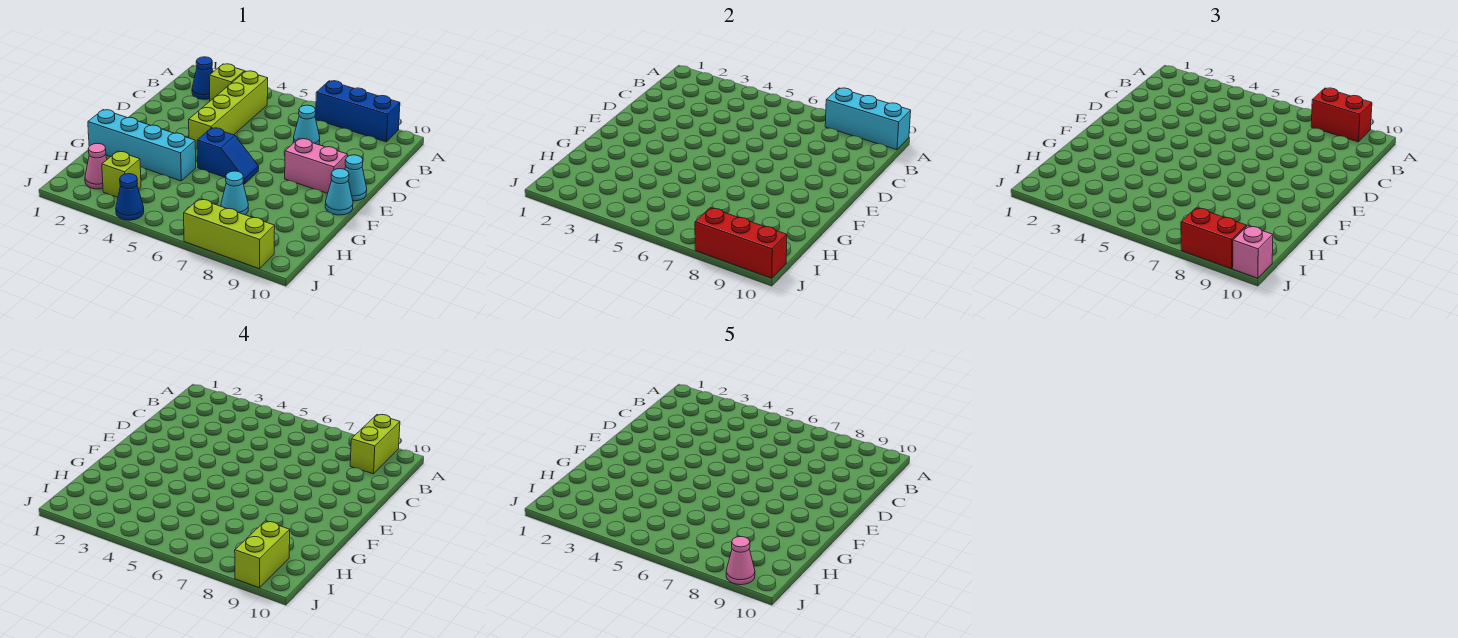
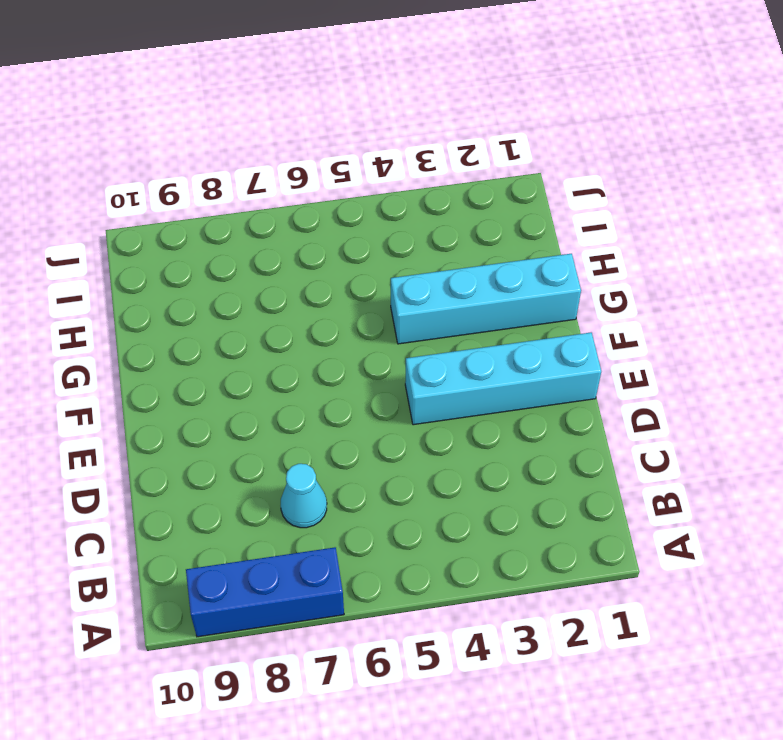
cyan brick E1:E4 level 1 -> lime brick B4:E4 level 1
none -> blue cone B2 level 1
none -> lime brick B3 level 1
none -> pink brick E8:E9 level 1

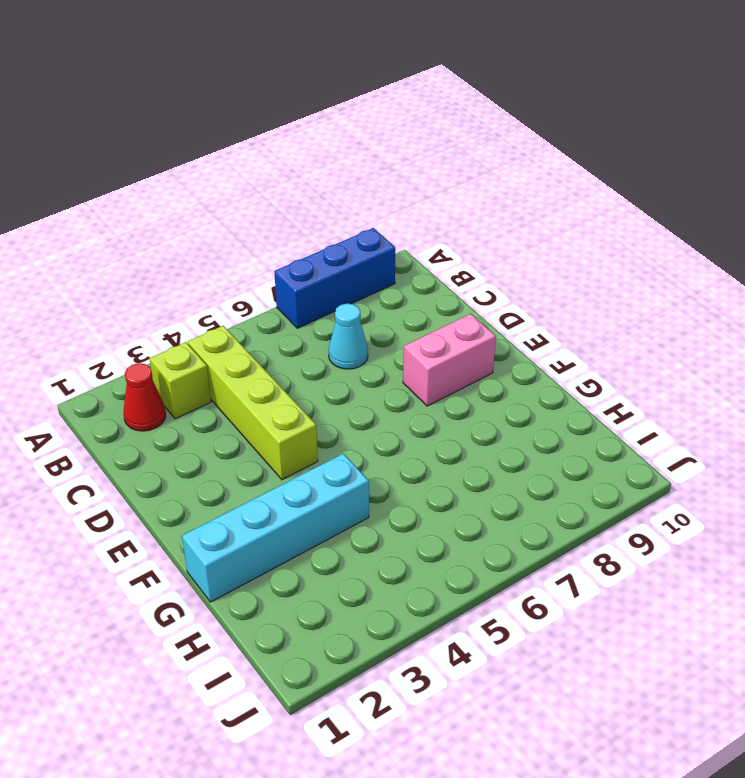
red cone B2 level 1 -> blue cone B2 level 1
none -> cyan cone E10 level 1
none -> blue slope F5:F6 level 1 top 5
none -> cyan cone F10 level 1

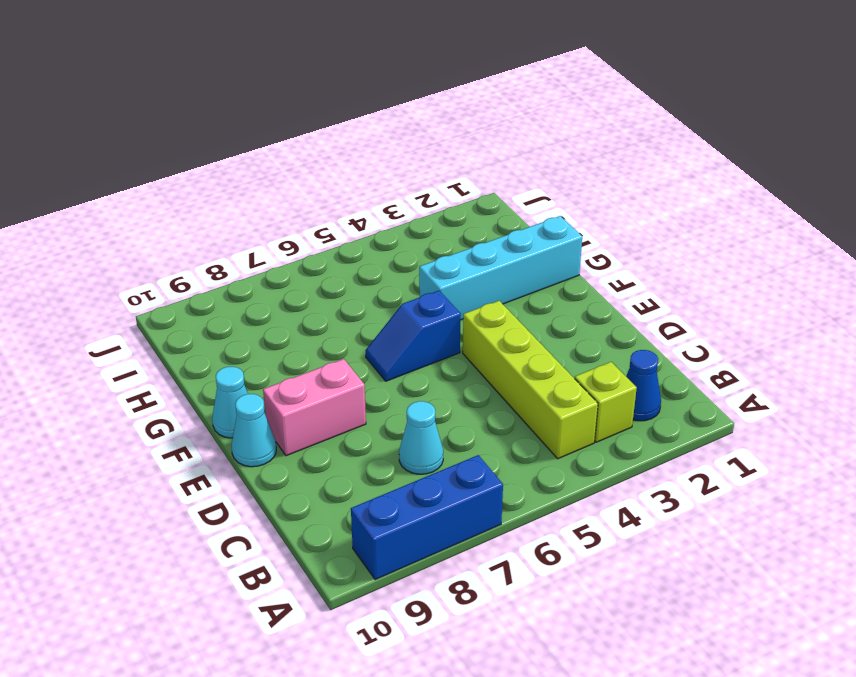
none -> cyan cone H7 level 1
none -> pink cone I2 level 1
none -> lime brick I3 level 1

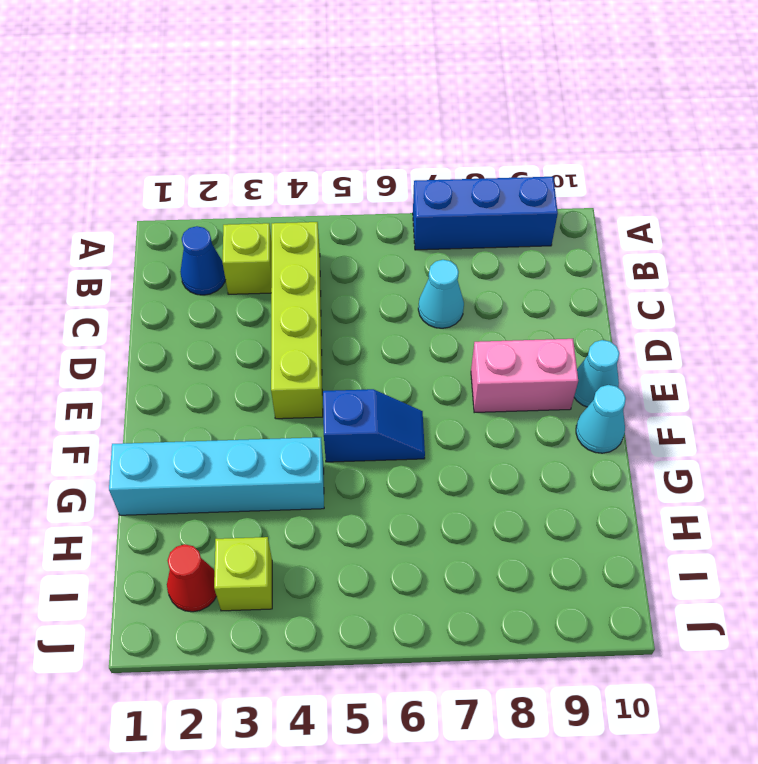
red cone I2 level 1 -> pink cone I2 level 1
none -> cyan cone H7 level 1
none -> blue cone J4 level 1
none -> lime brick J7:J9 level 1

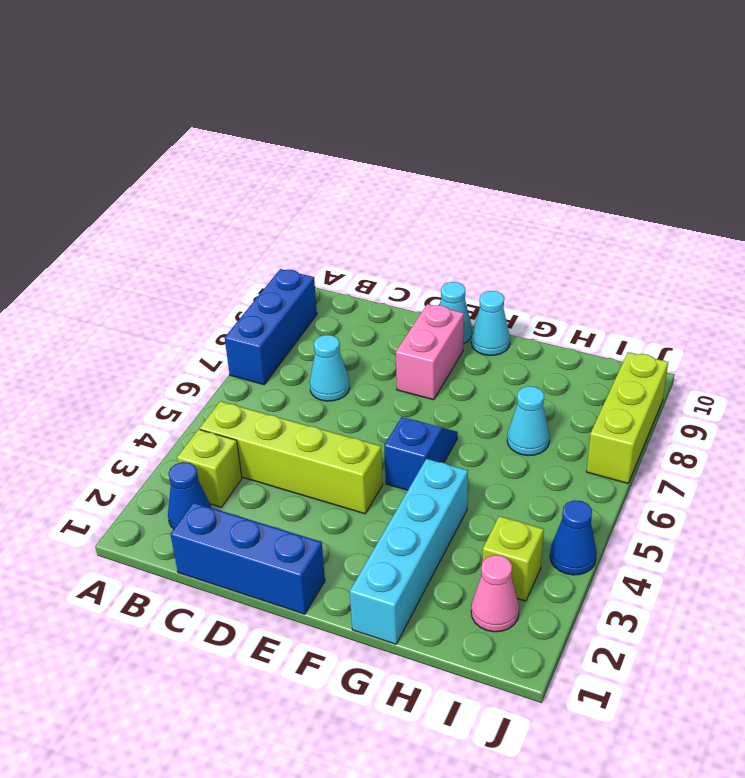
blue brick C1:E1 level 1 -> none
none -> cyan brick A8:A10 level 2
none -> red brick J8:J10 level 2
none -> red brick A8:A9 level 3

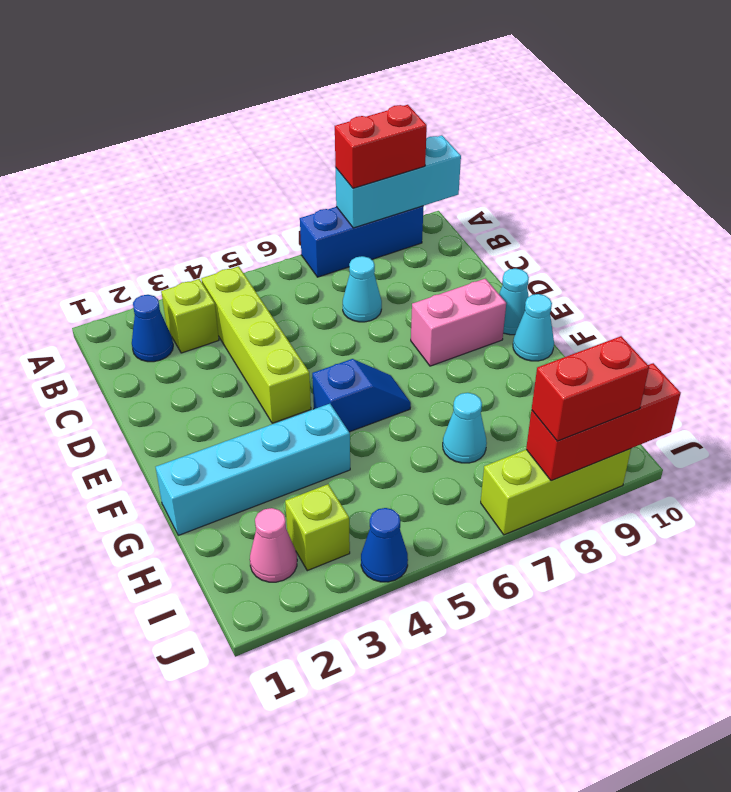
none -> pink brick J10 level 3
none -> lime brick A9:B9 level 4
none -> lime brick I9:J9 level 4

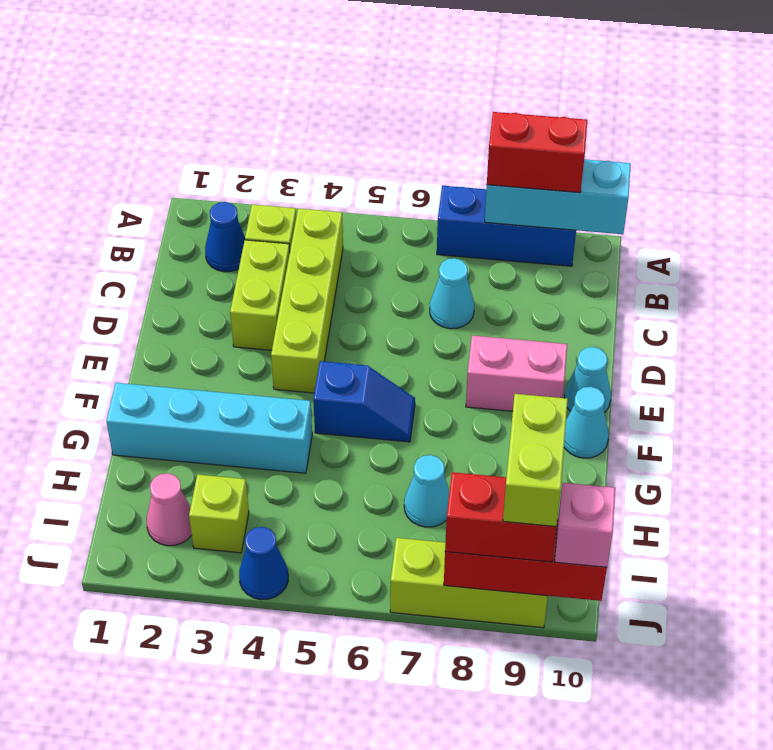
lime brick C3:D3 level 1 -> lime brick A9:B9 level 4
none -> pink cone J9 level 5

